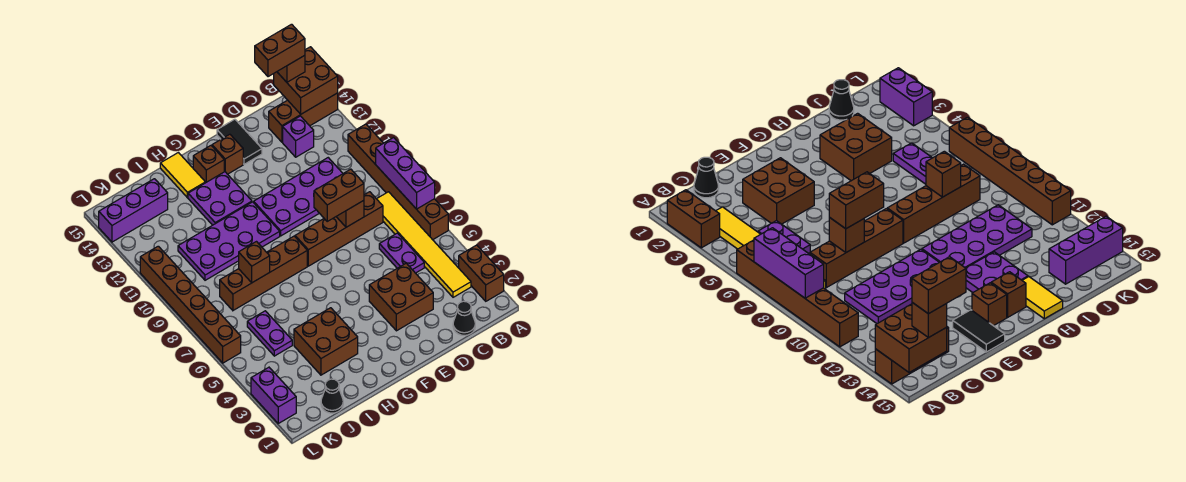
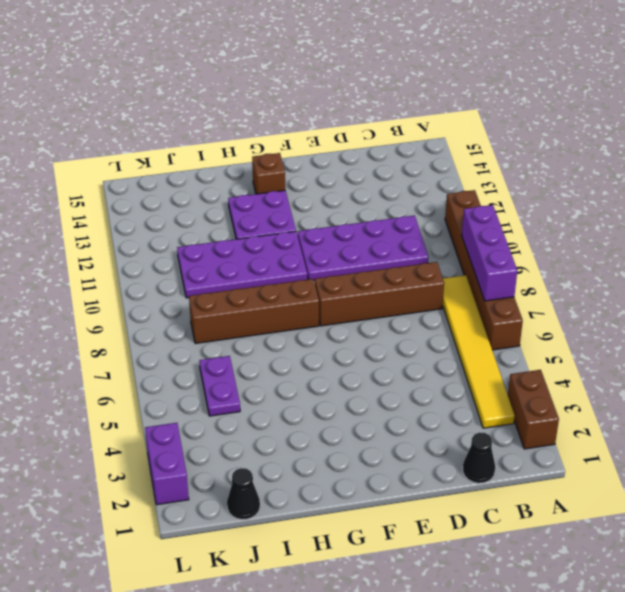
none -> brown brick A14:C14 level 1
none -> purple plate C5:C6 level 1
none -> purple brick C13 level 1
none -> brown brick D3:E4 level 1

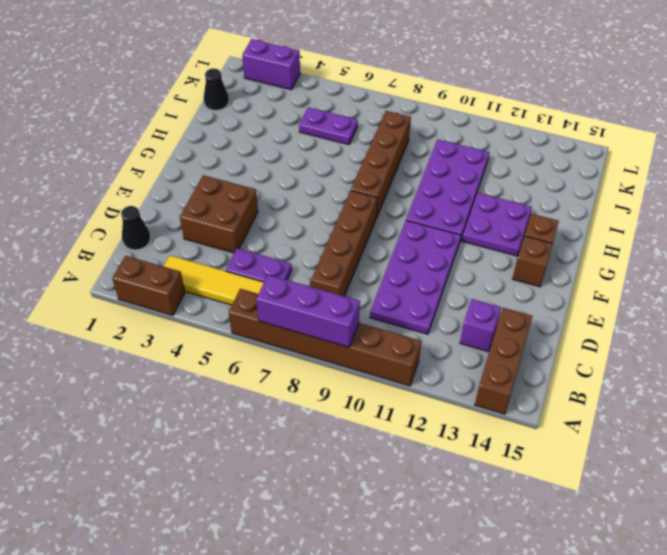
none -> black tile E14:E15 level 1
none -> brown brick H3:I4 level 1
none -> yellow tile H14:H15 level 1
none -> purple brick J14:L14 level 1

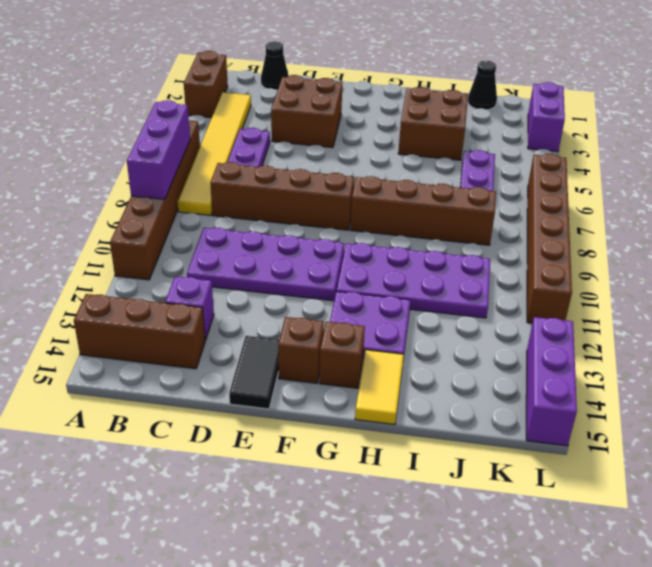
purple brick L13:L15 level 1 -> purple brick J14:L14 level 1
none -> brown brick A14:B15 level 2
none -> brown brick D8 level 2
none -> brown brick I8 level 2
none -> brown brick B15 level 3

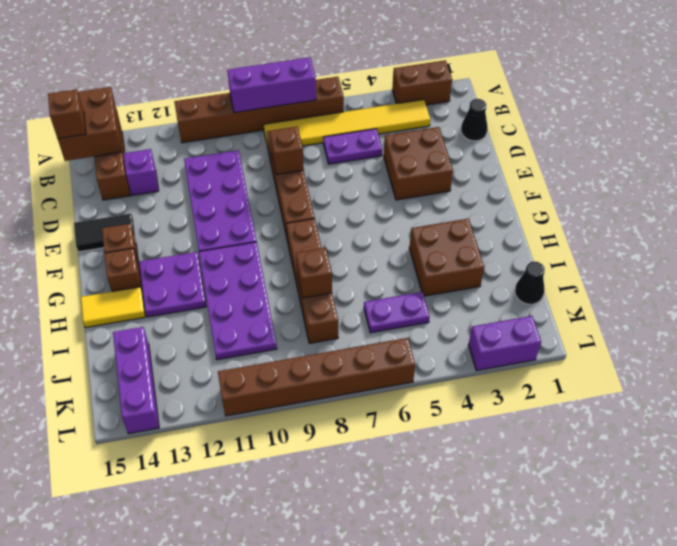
none -> brown brick D8:E8 level 3
none -> brown brick B15:C15 level 4

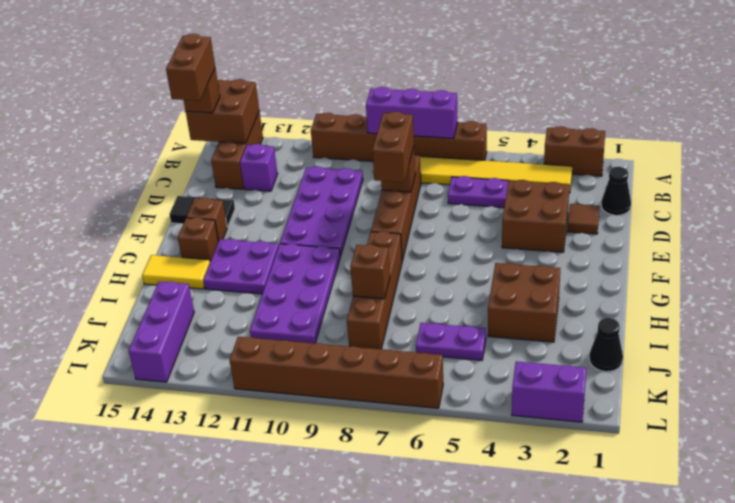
brown tile D2 level 1 -> none

